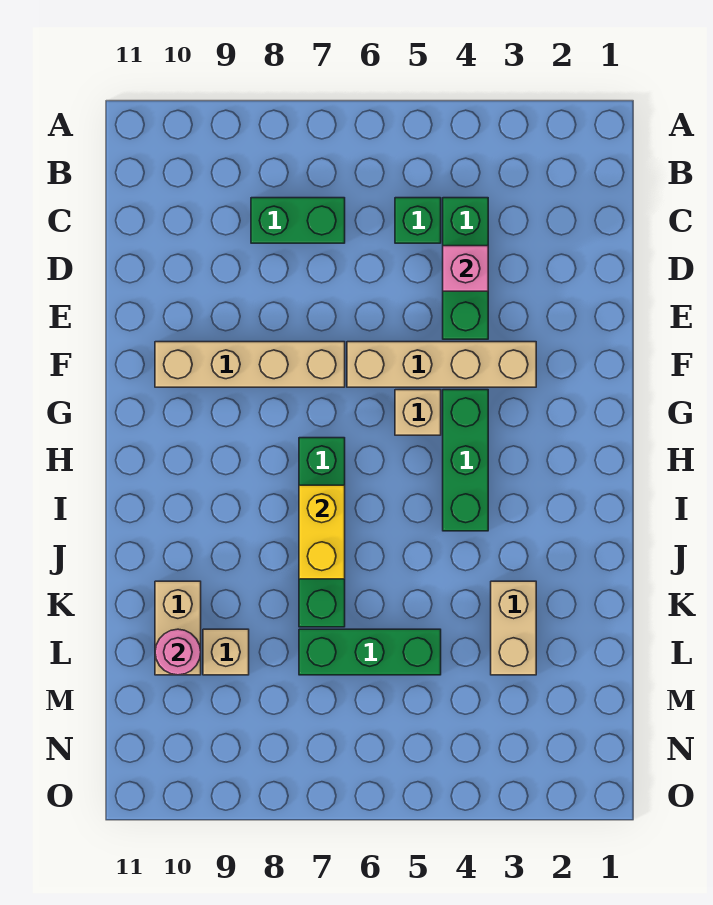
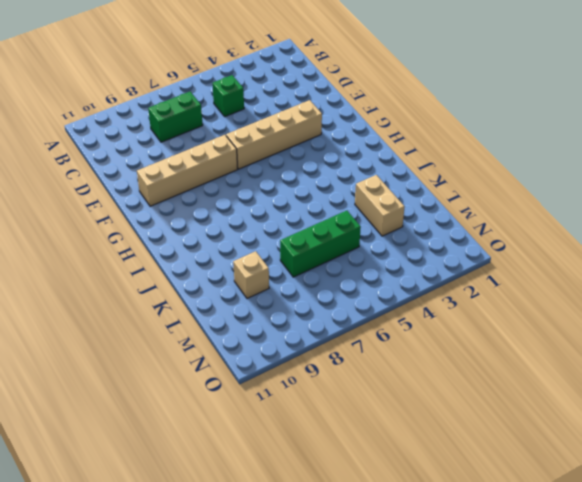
none -> green brick C4:E4 level 1
none -> green brick G4:I4 level 1
none -> tan brick G5 level 1

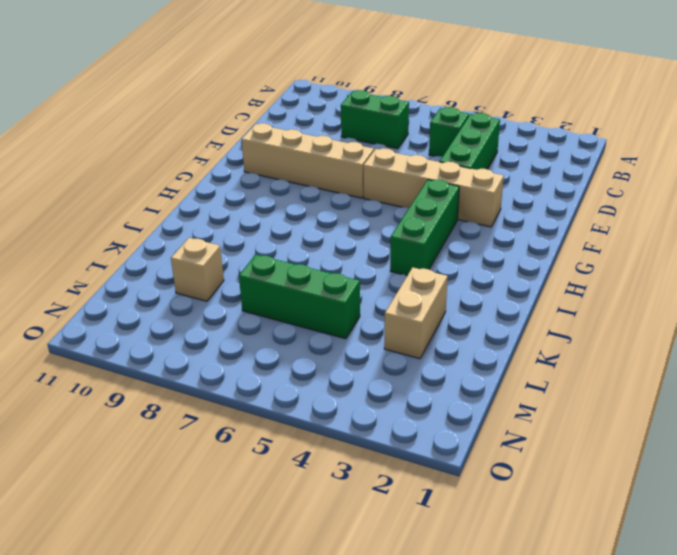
none -> tan brick G5 level 1
none -> green brick H7:K7 level 1
none -> tan brick K10:L10 level 1

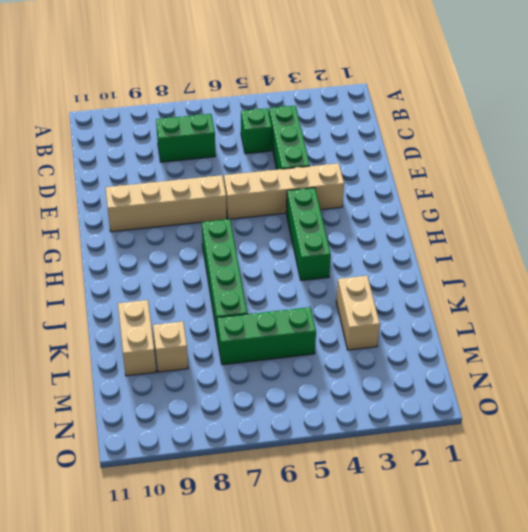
none -> tan brick G5 level 1
none -> pink brick D4 level 2
none -> yellow brick I7:J7 level 2

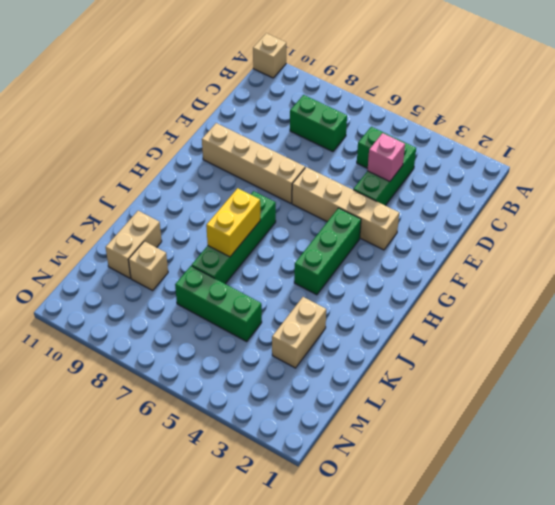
tan brick A11 level 1 -> tan brick G5 level 1
none -> pink round brick L10 level 2

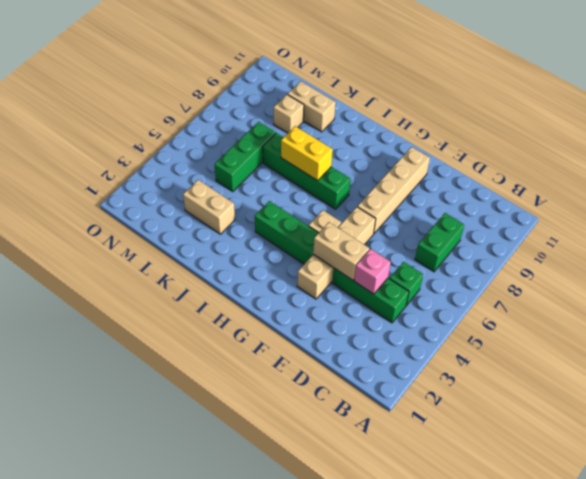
tan brick E4:F4 level 2 -> none
none -> pink round brick L10 level 2

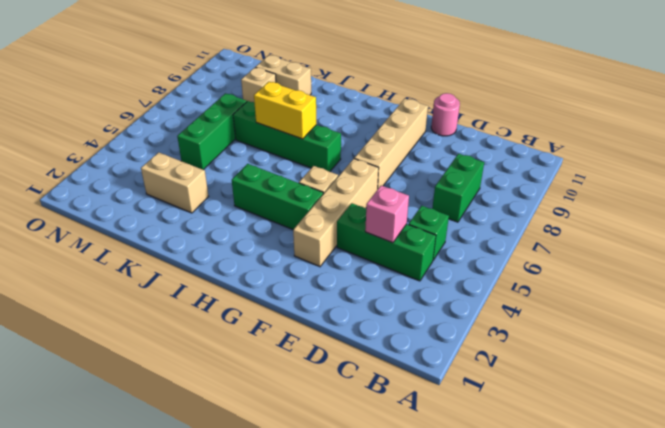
pink round brick E11 level 1 -> pink round brick L10 level 2

